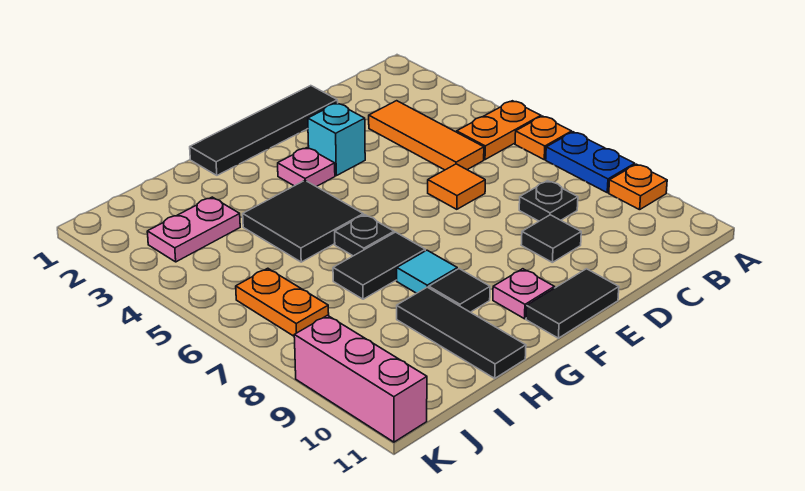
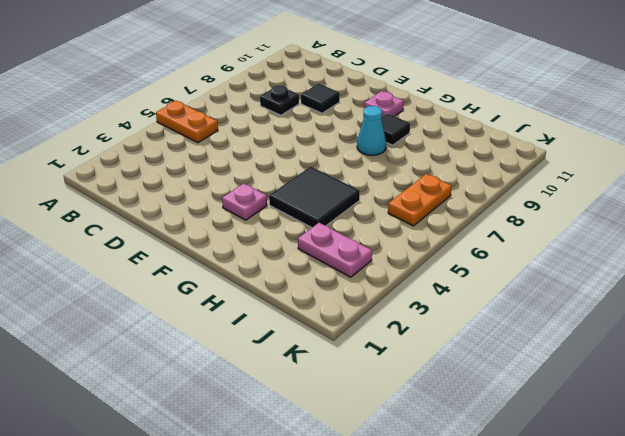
cyan cone G8 level 1 -> cyan tile G8 level 1
none -> orange plate A6 level 1
none -> blue plate A7:A8 level 1
none -> orange plate A9 level 1

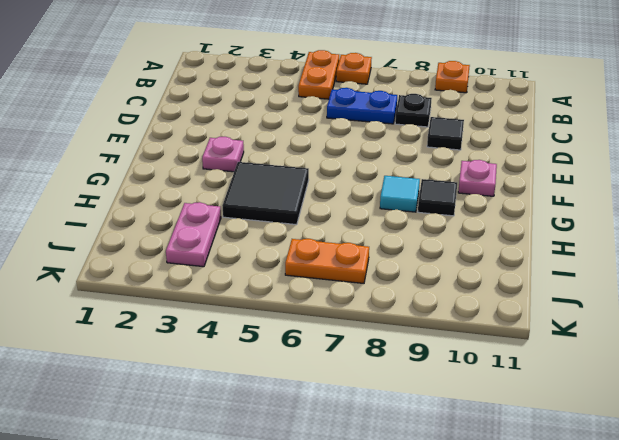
blue plate C6:C7 level 1 -> blue plate A7:A8 level 1
none -> orange tile C3:C5 level 1
none -> black tile D1:G1 level 1
none -> orange tile D6 level 1

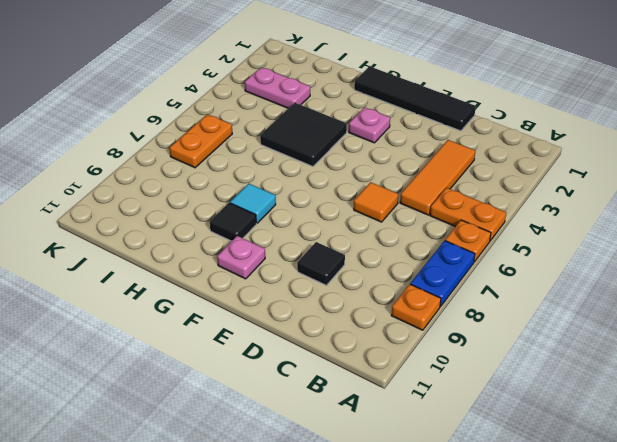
none -> black plate C8 level 1
none -> cyan brick E3 level 1
none -> black tile E11:F11 level 1

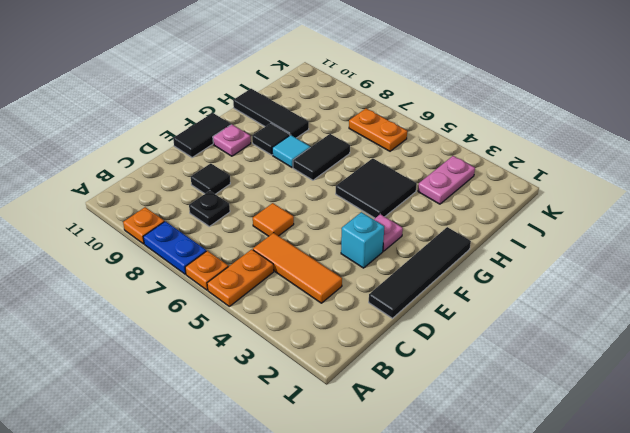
none -> black plate G6 level 1
none -> pink brick K9:K11 level 1

